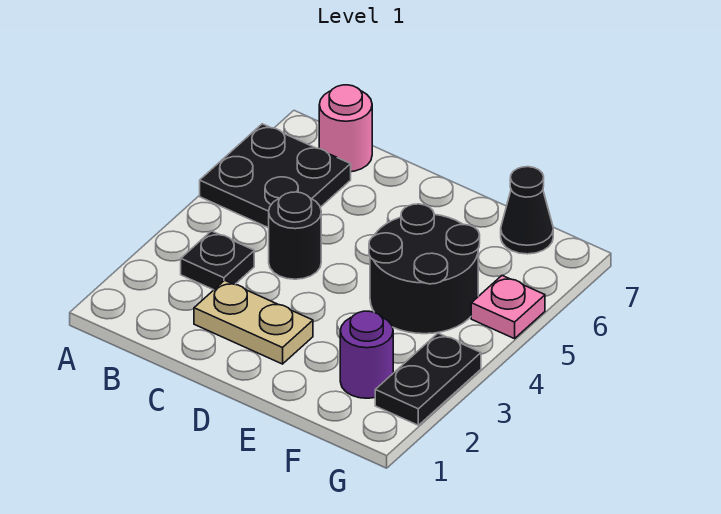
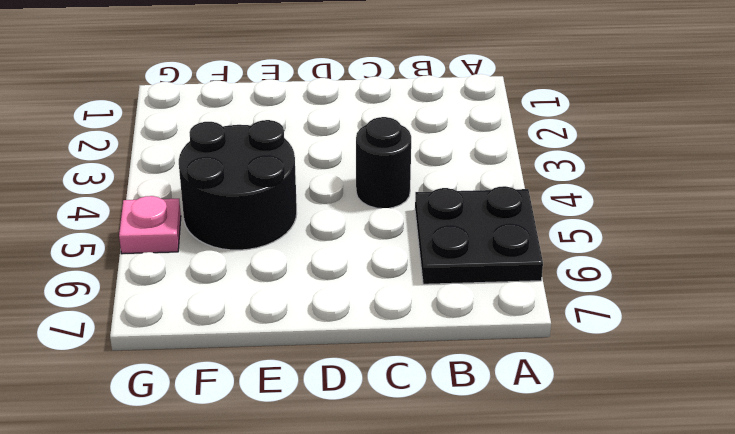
none -> black plate B3 level 1
none -> pink round brick B7 level 1

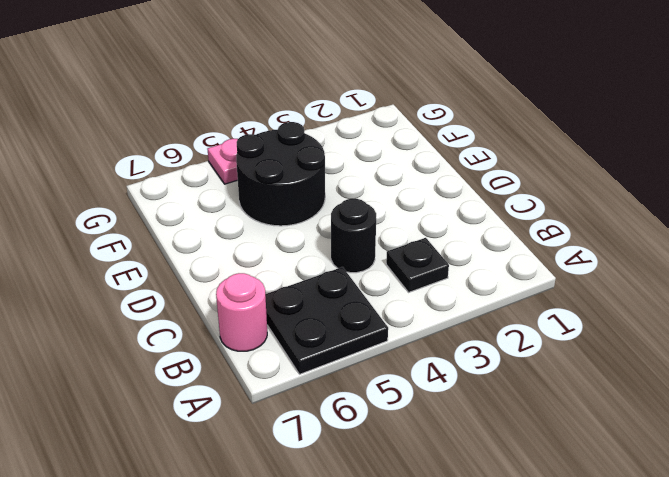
none -> tan plate C2:D2 level 1
none -> purple round brick F2 level 1

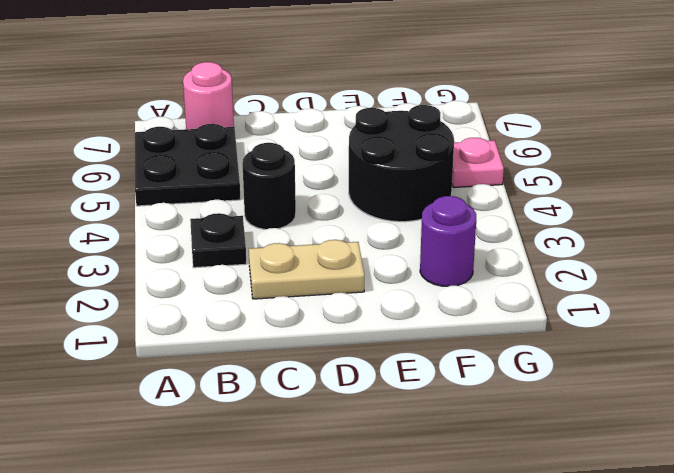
none -> black cone F7 level 1
none -> black plate G2:G3 level 1

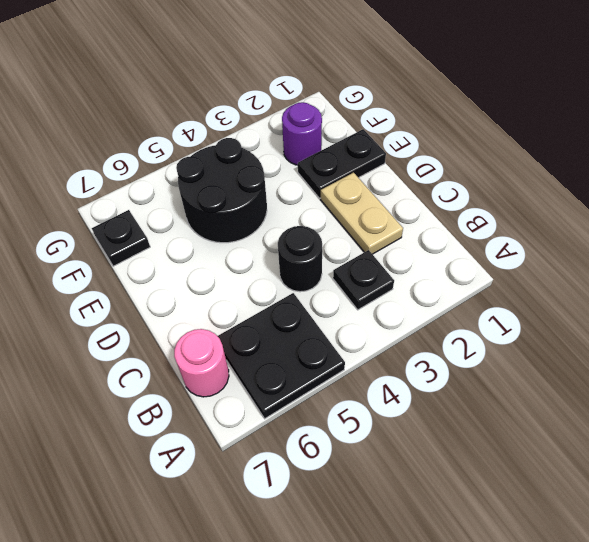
black plate E1:E2 level 1 -> black plate G2:G3 level 1
black plate F7 level 1 -> black cone F7 level 1
none -> pink plate G5 level 1

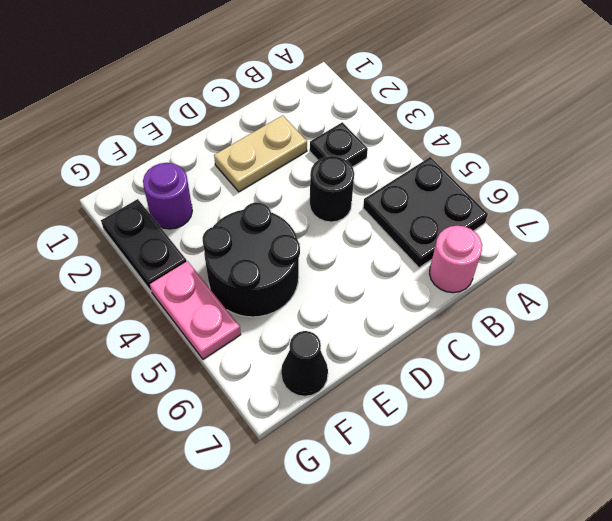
pink plate G4:G5 level 1 -> pink plate G5 level 1

